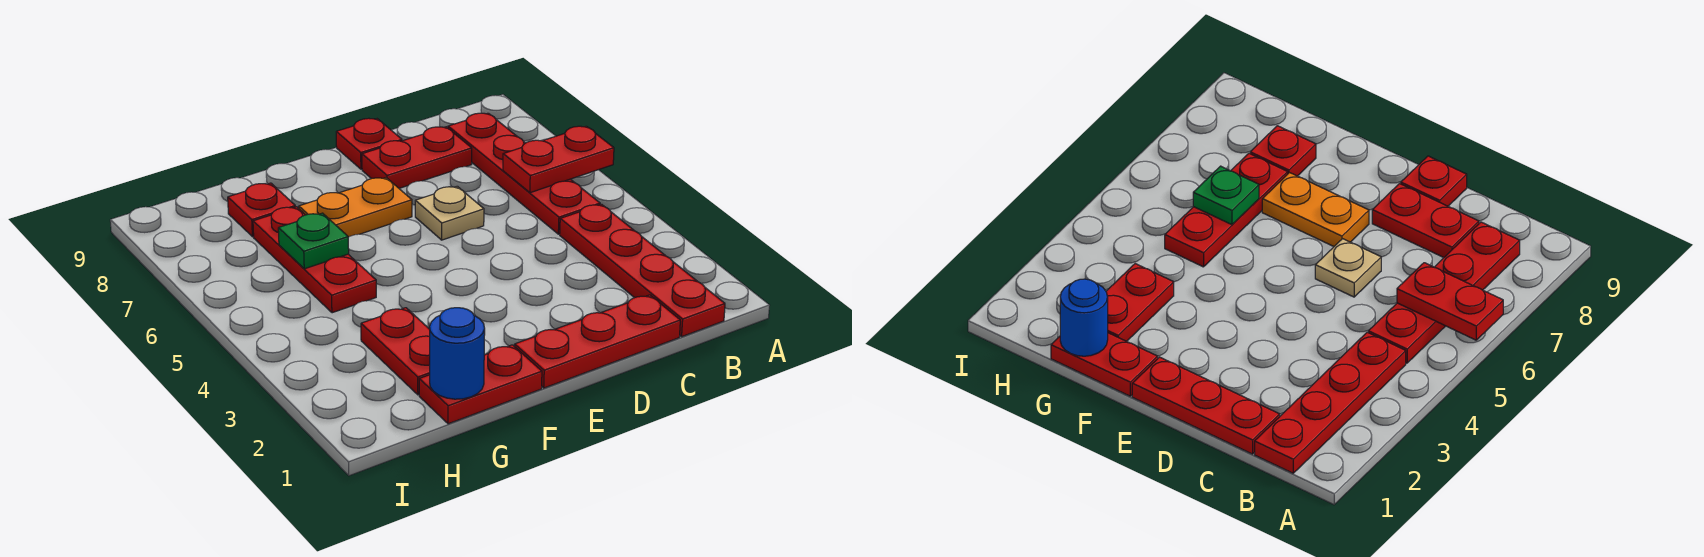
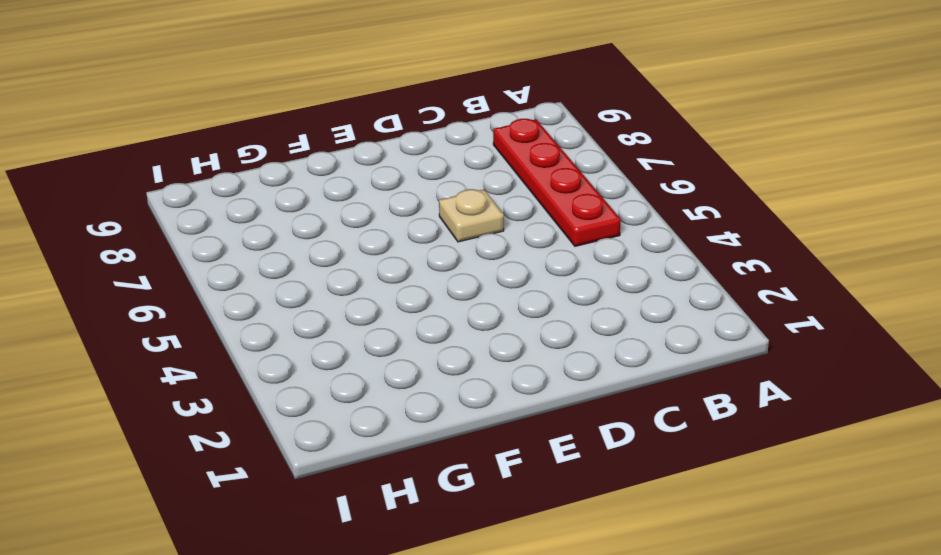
none -> red plate B1:B4 level 1
none -> red plate C1:E1 level 1
none -> red plate C8:D8 level 1

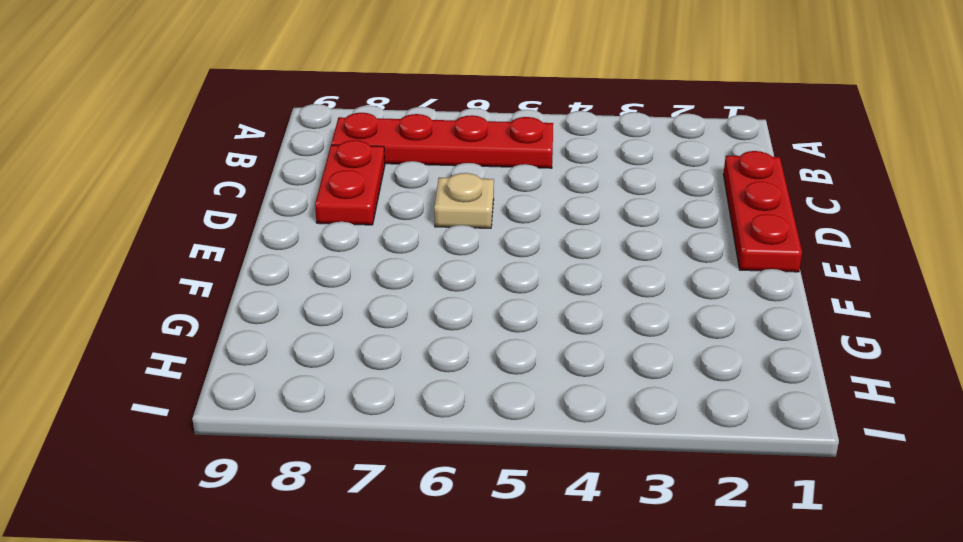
none -> red plate B1:B4 level 1
none -> red plate D9 level 1
none -> orange plate E7:F7 level 1

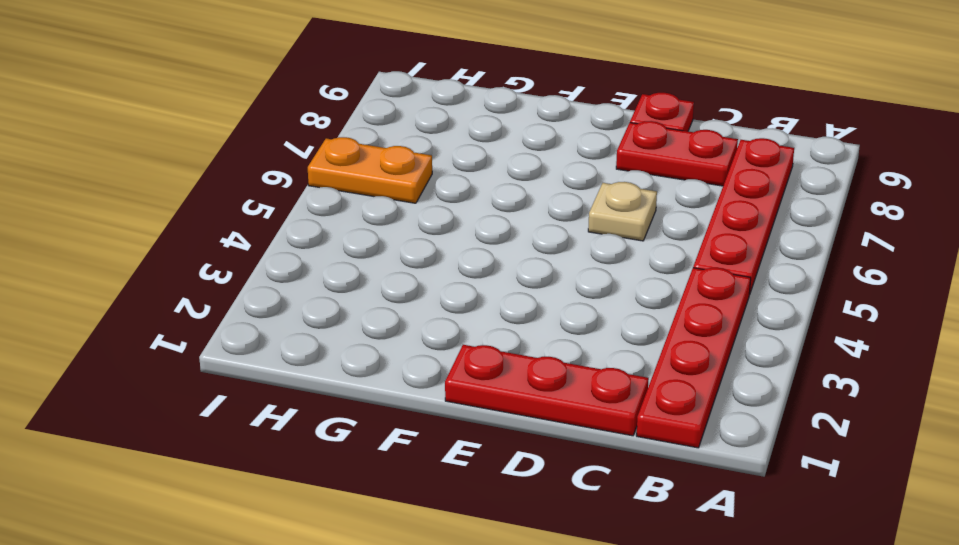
orange plate H6:I6 level 1 -> orange plate E7:F7 level 1
none -> red plate F1:G1 level 1
none -> red plate G2:G3 level 1
none -> red plate G5:G7 level 1

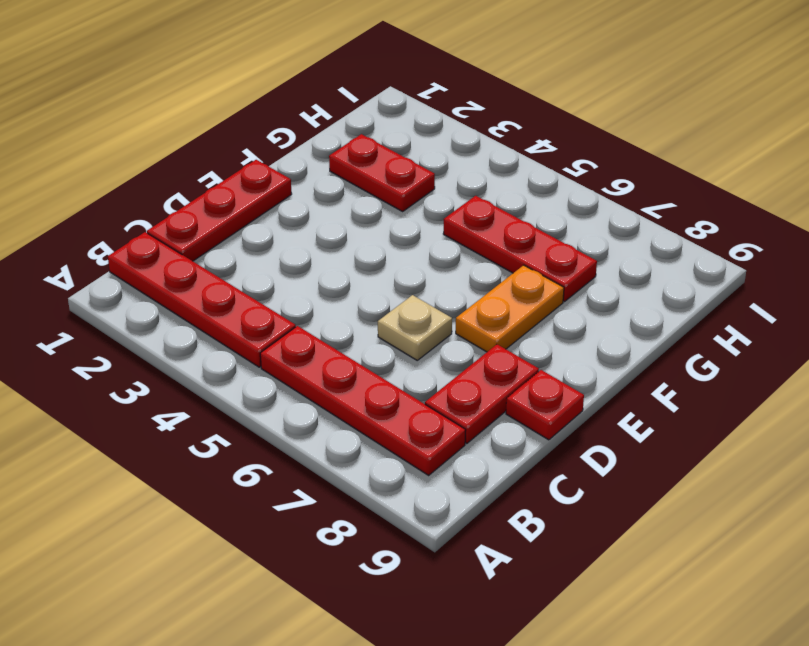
none -> red plate F1:G1 level 1
none -> red plate G8 level 1
none -> red plate A6:B6 level 2

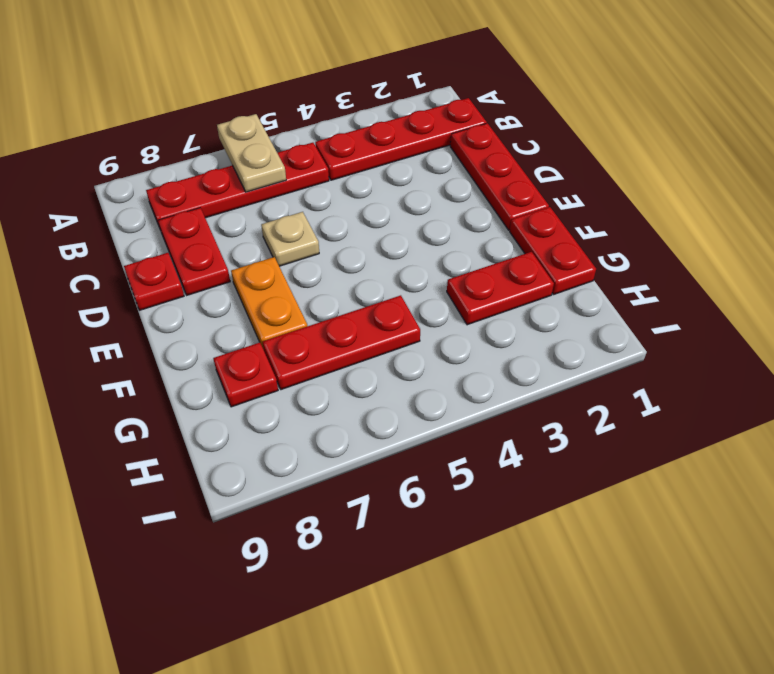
tan plate A6:B6 level 2 -> red plate A6:B6 level 2
none -> blue round brick G1 level 2
none -> green plate G6 level 2

